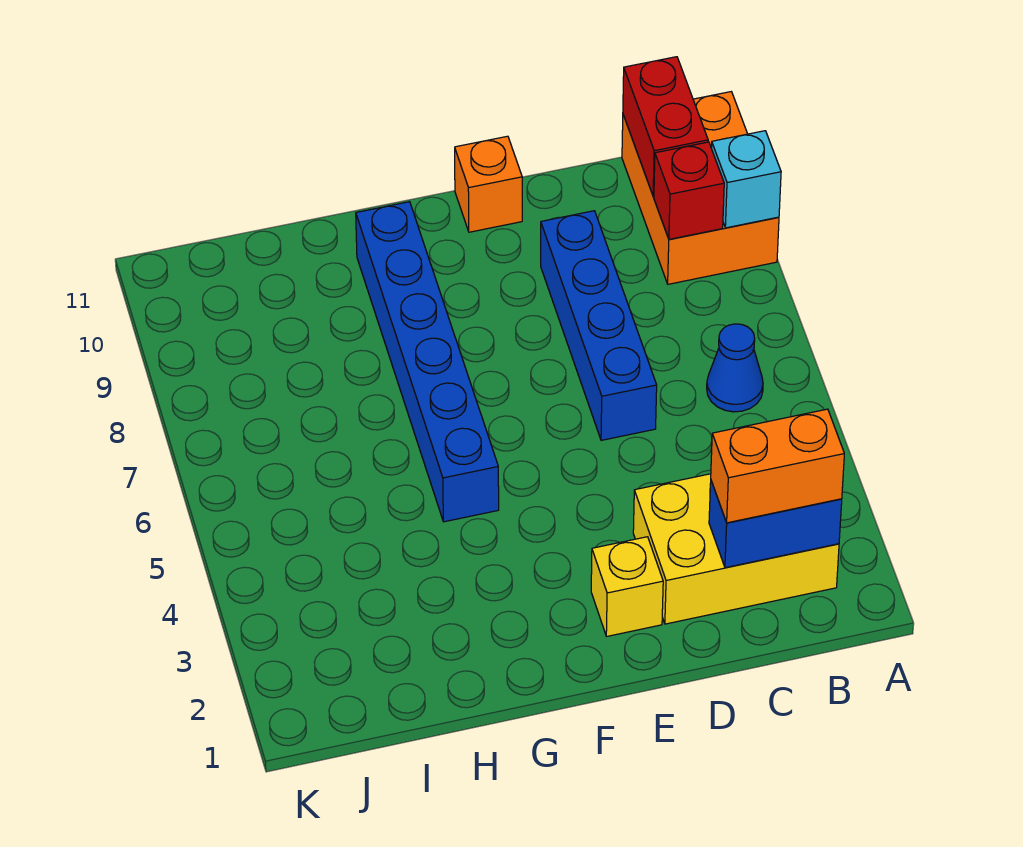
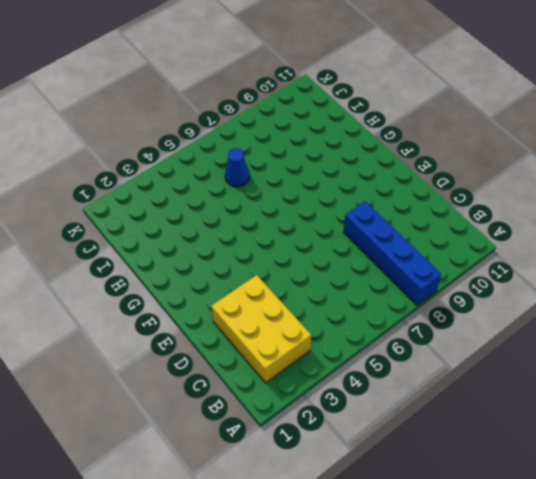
blue brick A8:D8 level 1 -> blue brick D6:D9 level 1
blue cone I6 level 1 -> blue cone B6 level 1
none -> orange brick A9:B11 level 1
none -> yellow brick E2 level 1
none -> orange brick E11 level 1

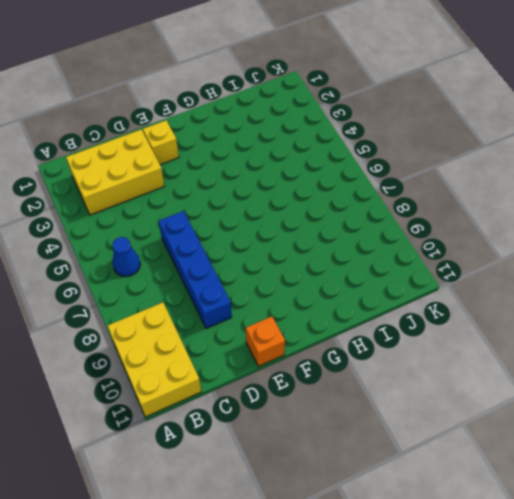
yellow brick A9:B11 level 1 -> orange brick A9:B11 level 1
none -> blue brick G5:G10 level 1
none -> cyan brick A9 level 2
none -> blue brick B2:C2 level 2

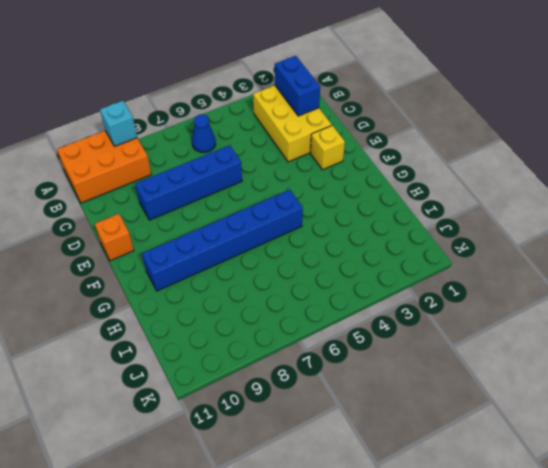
none -> red brick B9 level 2
none -> red brick B10:B11 level 2
none -> orange brick B2:C2 level 3

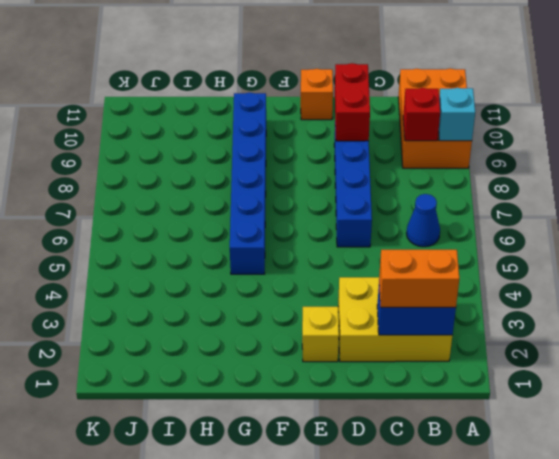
red brick D9:D10 level 2 -> red brick B10:B11 level 2

